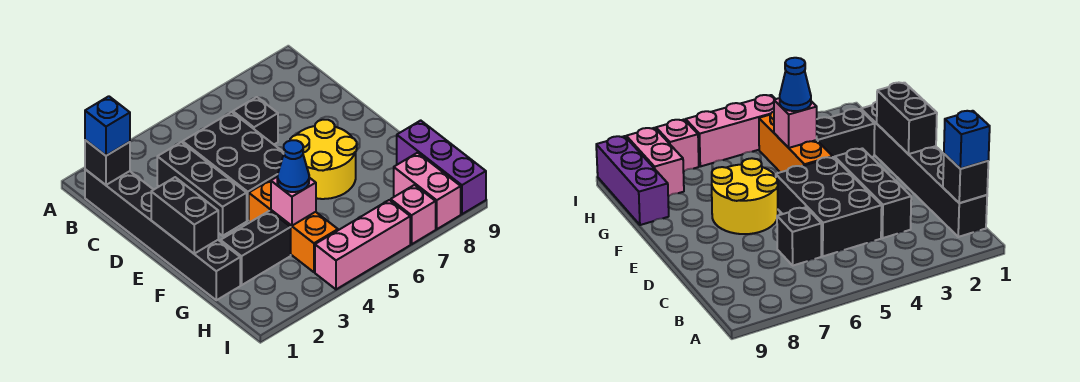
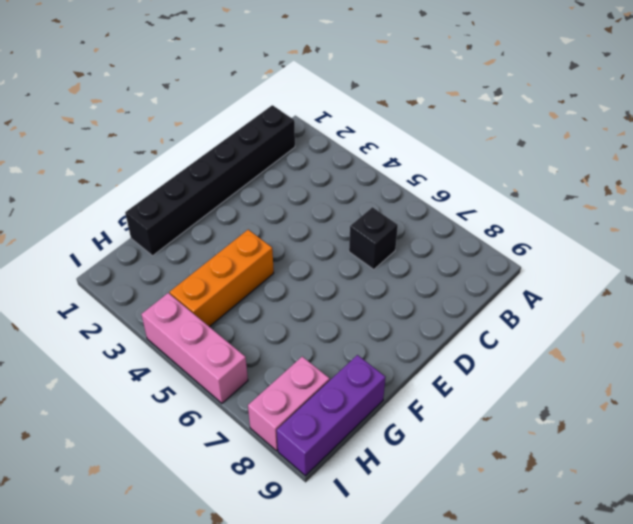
none -> black brick C3:E3 level 1
none -> black brick C4:E5 level 1
none -> yellow round brick E6:F7 level 1

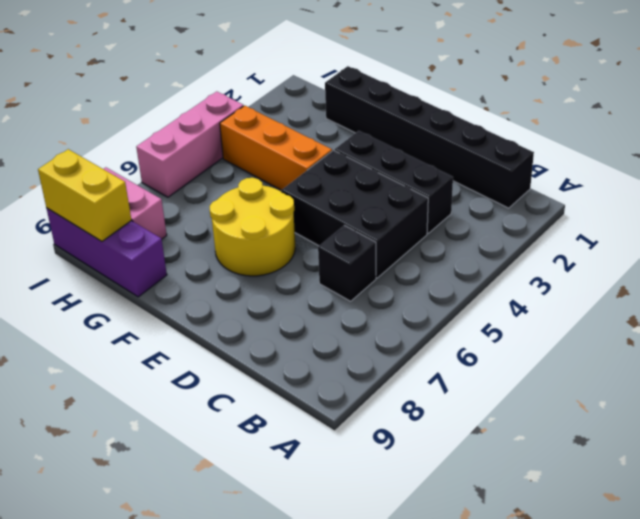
yellow brick H9:I9 level 2 -> none
none -> black brick G2:G3 level 1
none -> pink brick I7 level 1
none -> black brick B1 level 2

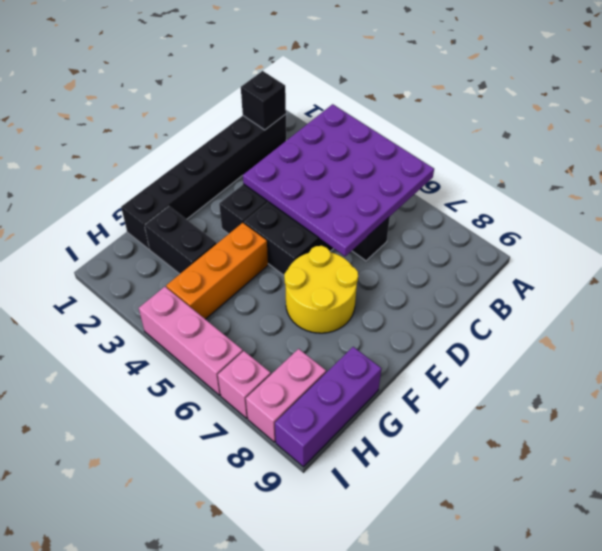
purple plate A3:D6 level 2 -> none
none -> black brick E1:F1 level 2
none -> pink brick G4 level 2
none -> blue brick B1 level 3

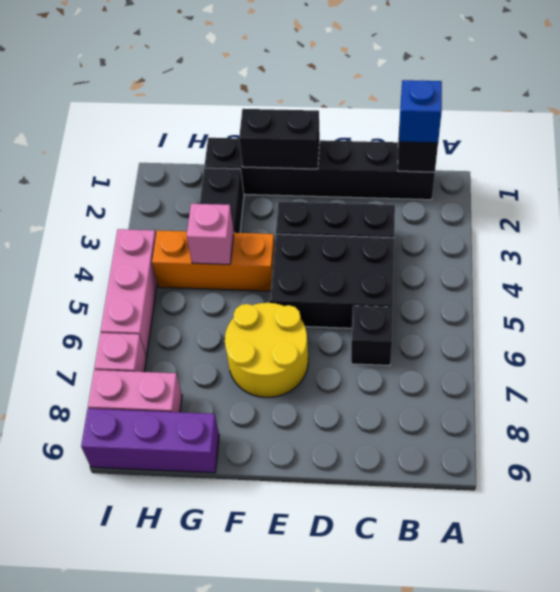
none -> blue cone G4 level 3

